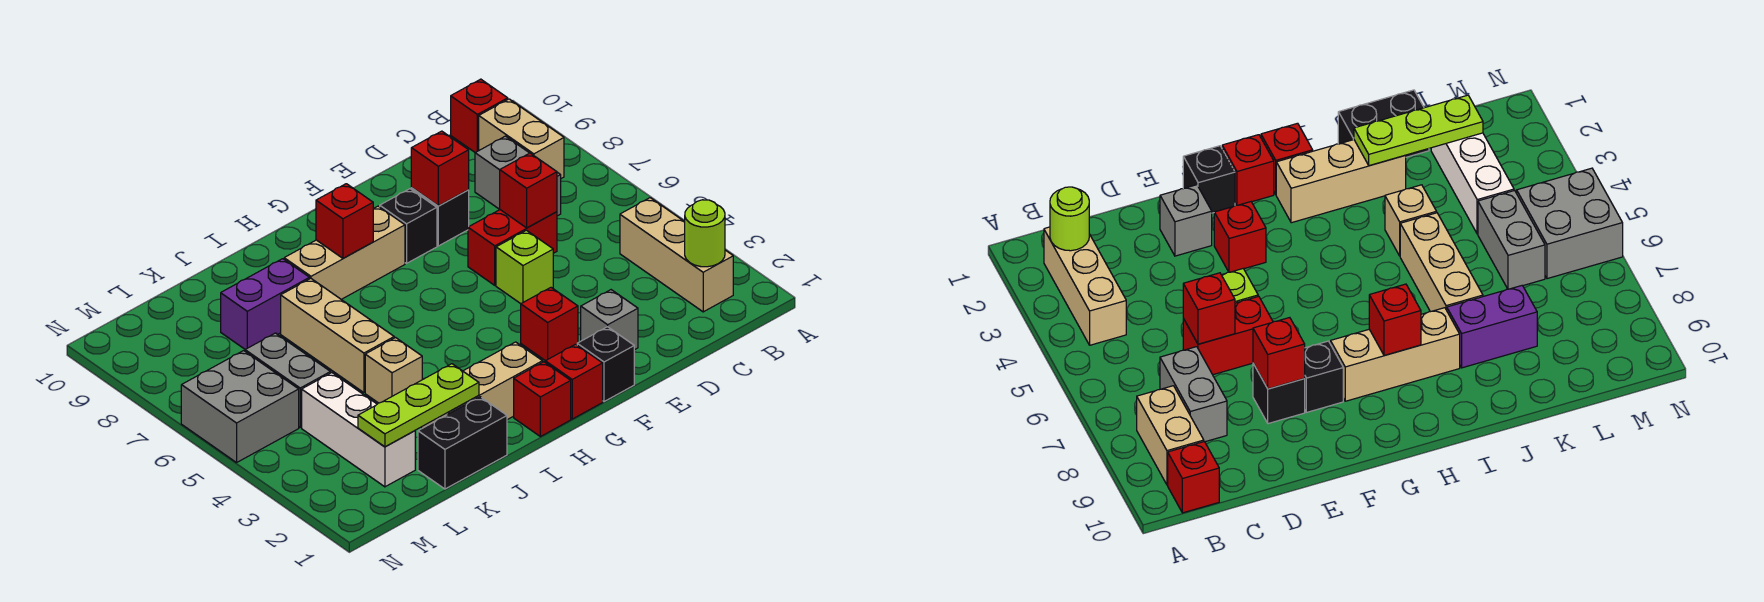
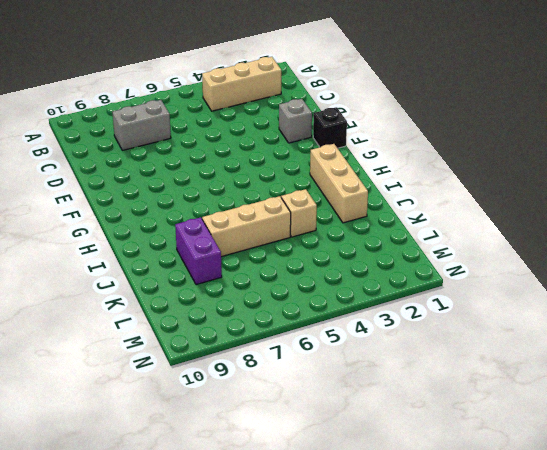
none -> tan brick B8:B9 level 1
none -> red brick B10 level 1
none -> red brick D6:E6 level 1

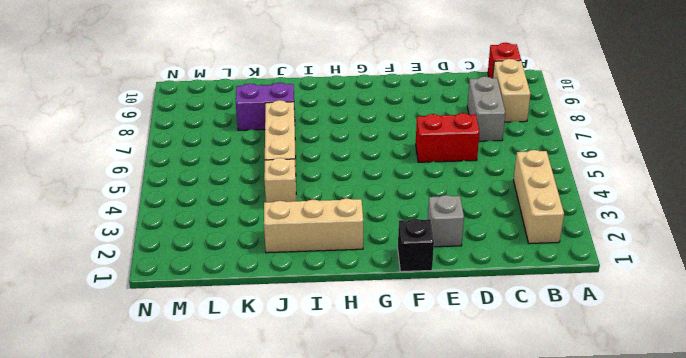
none -> lime brick E5 level 1
none -> black brick E8 level 1
none -> red brick F3 level 1

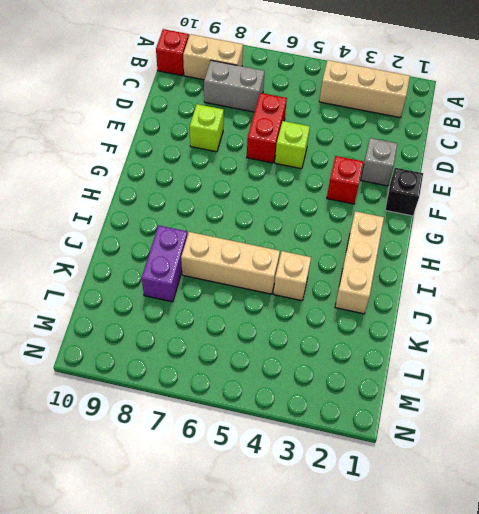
lime brick E8 level 1 -> black brick E8 level 1
none -> black brick F8 level 1
none -> red brick G1 level 1
none -> tan brick G8:I8 level 1

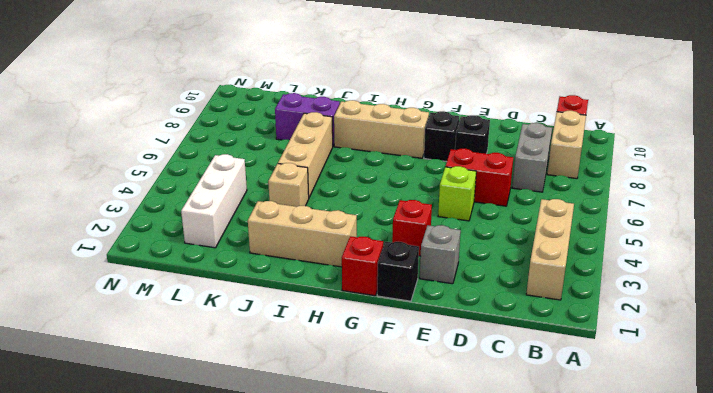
none -> red brick H1 level 1
none -> black brick J1:K1 level 1
none -> grey brick L5:L6 level 1

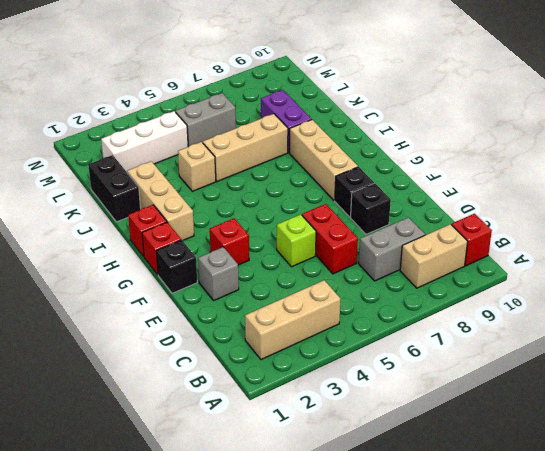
none -> grey brick M5:N6 level 1
none -> lime round brick B2 level 2
none -> red brick D6 level 2

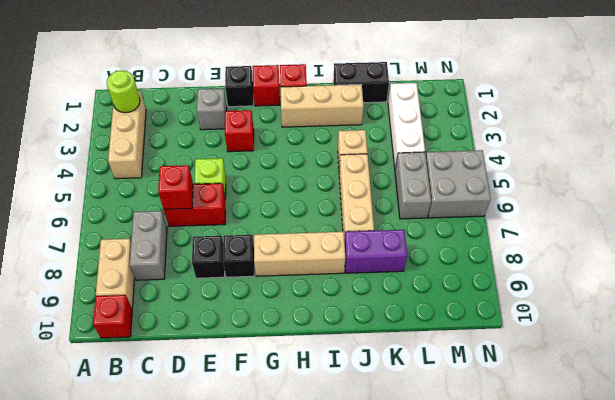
none -> red brick E8 level 2
none -> red brick H8 level 2
none -> lime plate J2:L2 level 2

